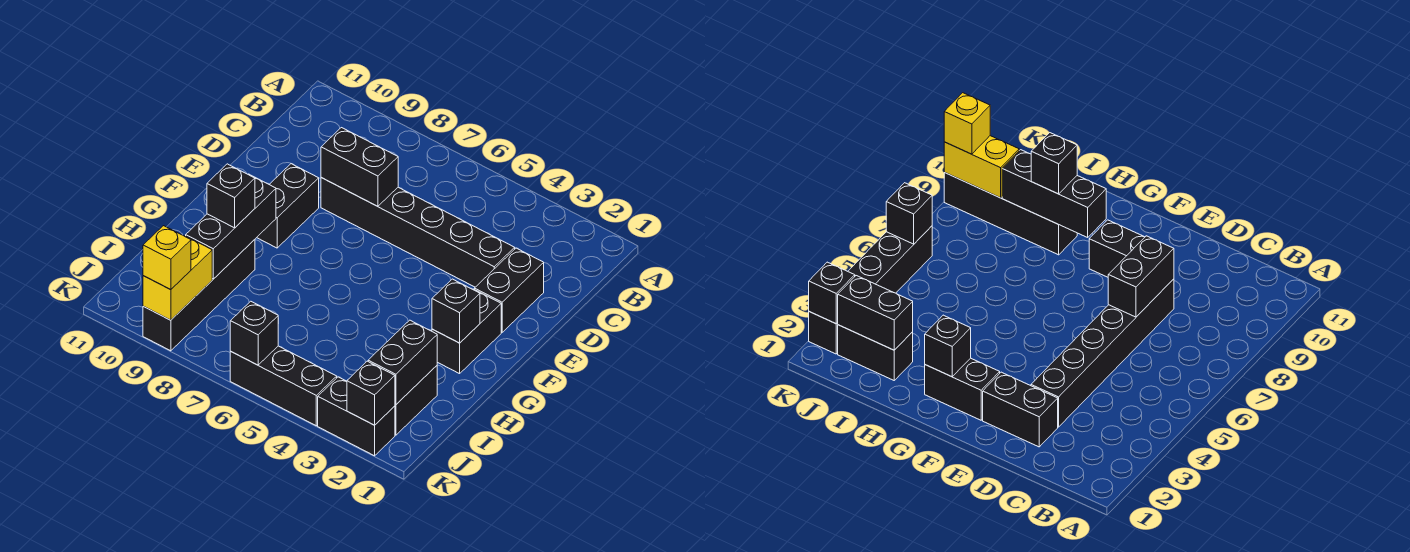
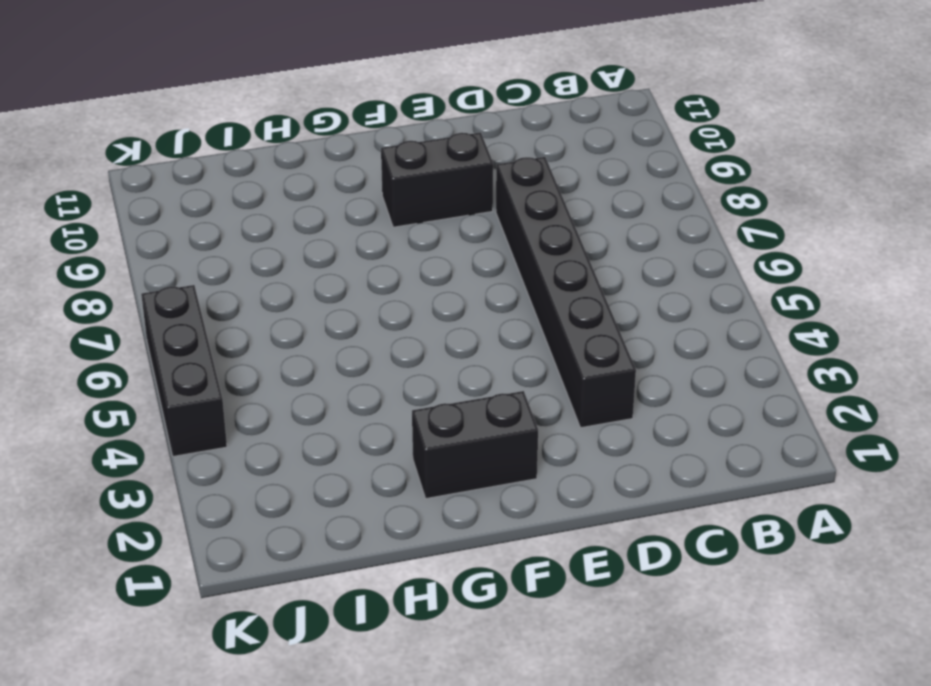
none -> black brick D2:E2 level 1
none -> black brick H9:K9 level 1
none -> black brick I2:J2 level 1

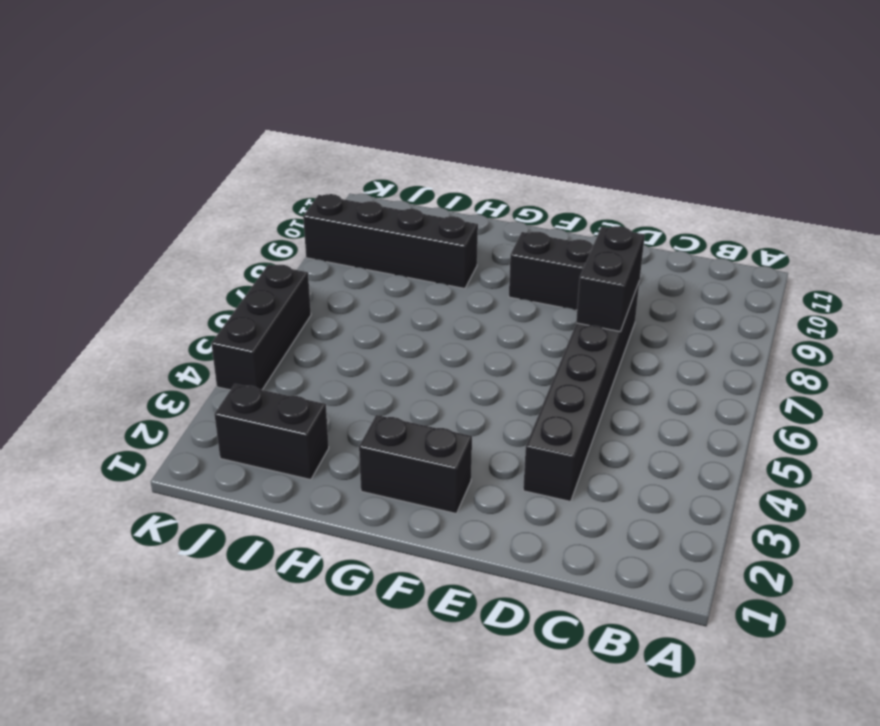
none -> black brick D2:E2 level 1
none -> black brick K2:K3 level 1
none -> black brick G2 level 2

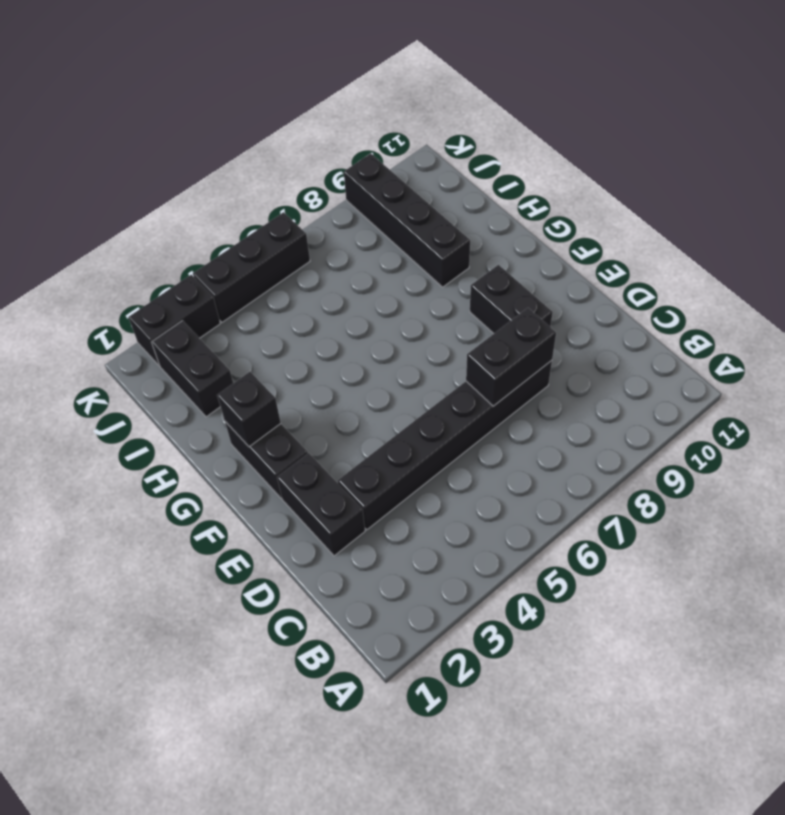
none -> black brick G9:I9 level 2
none -> black brick I2:J2 level 2
none -> yellow brick J9:K9 level 2

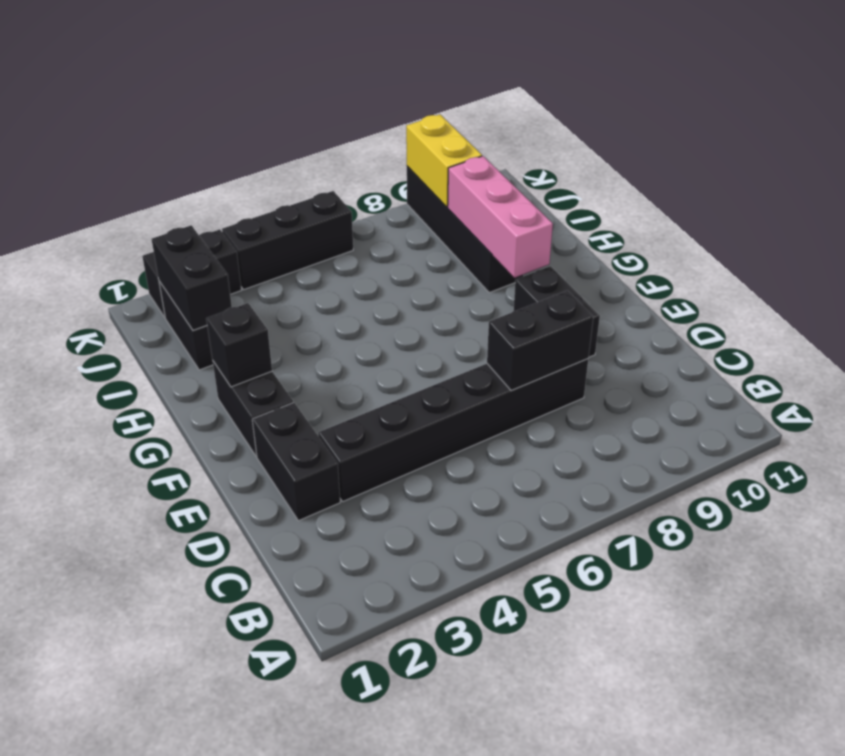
pink brick G9:I9 level 2 -> black brick G9:I9 level 2
none -> black brick K2 level 2
none -> black brick K6 level 2
none -> black brick H9 level 3

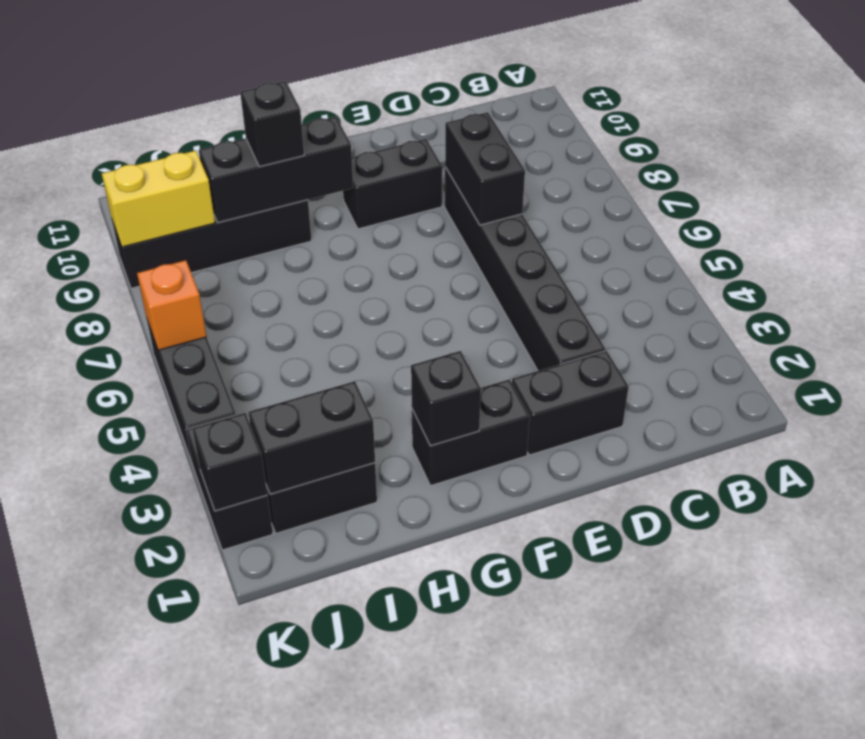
orange brick K6 level 2 -> black brick K6 level 2
none -> yellow brick K9 level 3

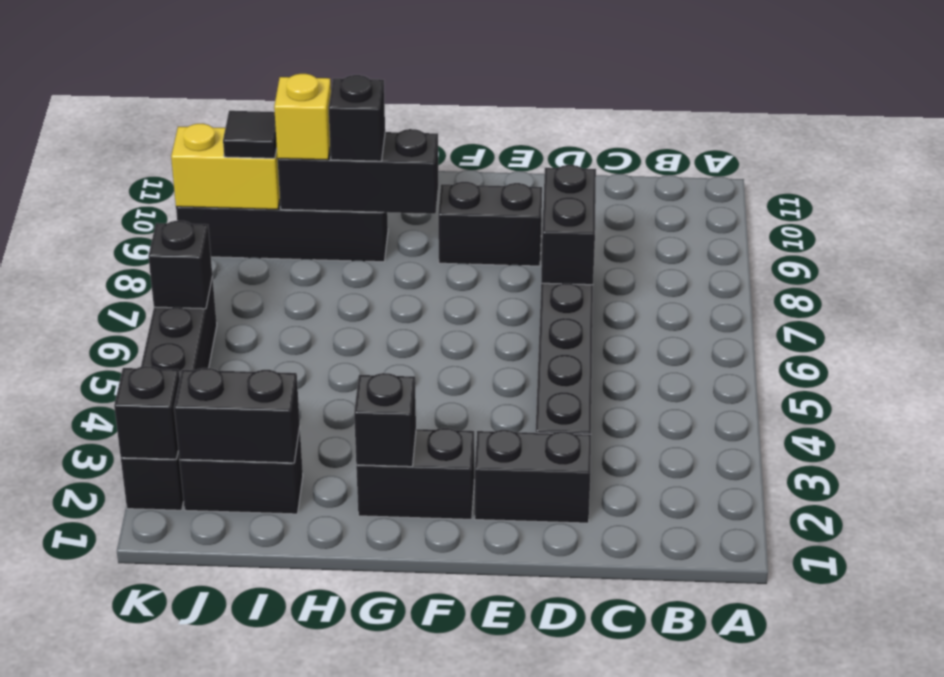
yellow brick I9 level 3 -> yellow brick K9 level 3
black tile J9 level 3 -> none

